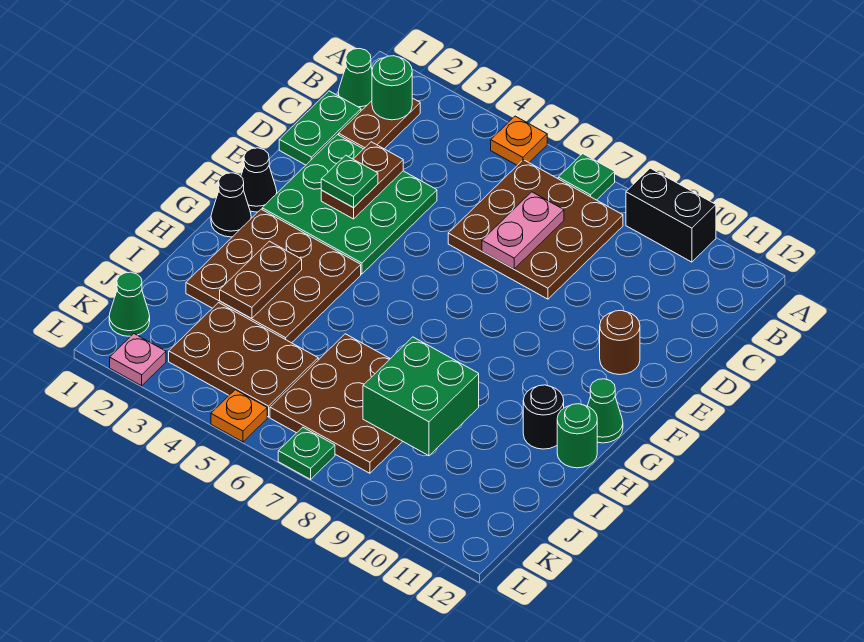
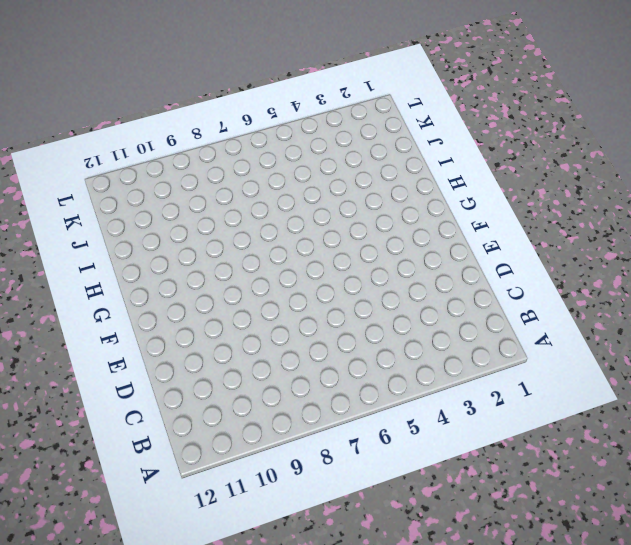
none -> orange plate A5 level 1
none -> green plate A7 level 1
none -> black brick A9:A10 level 1

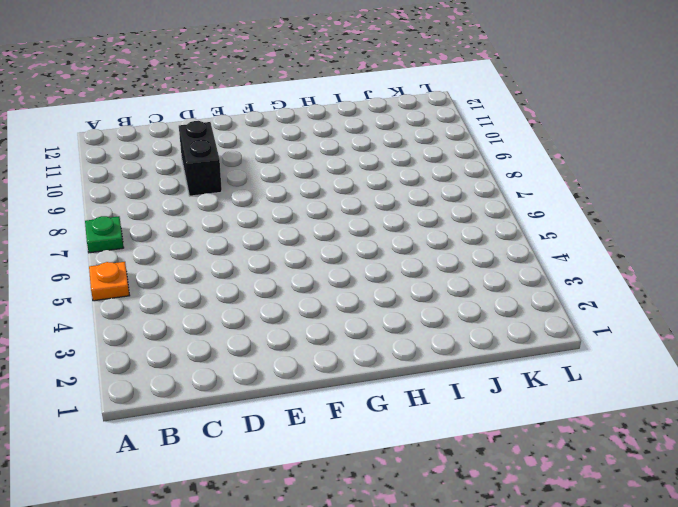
black brick D9:D10 level 1 -> black brick A9:A10 level 1
none -> green cone B1 level 1
none -> brown plate B2:C2 level 1
none -> brown plate B6:D8 level 1

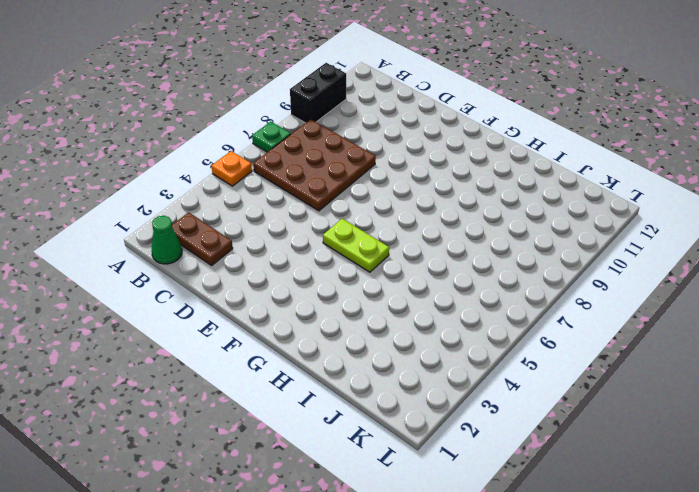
lime plate F5:G5 level 1 -> none
none -> green plate C1:D1 level 1
none -> green plate D2:F4 level 1
none -> brown round brick E11 level 1

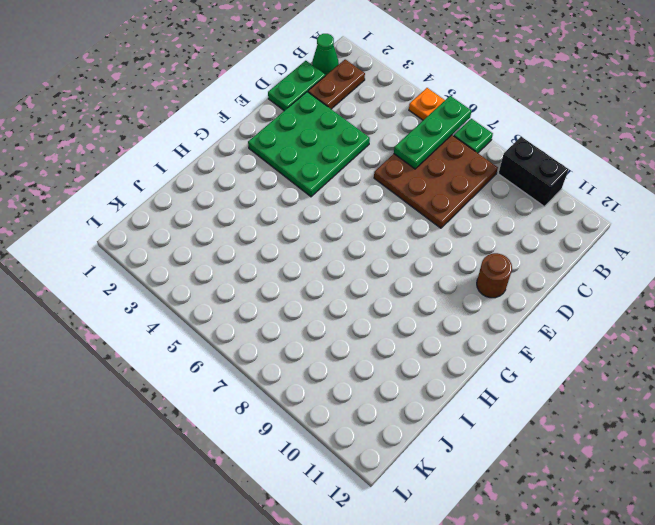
green plate A6:C6 level 2 -> none
none -> black cone F1 level 1
none -> black cone G1 level 1
none -> brown plate G2:I4 level 1

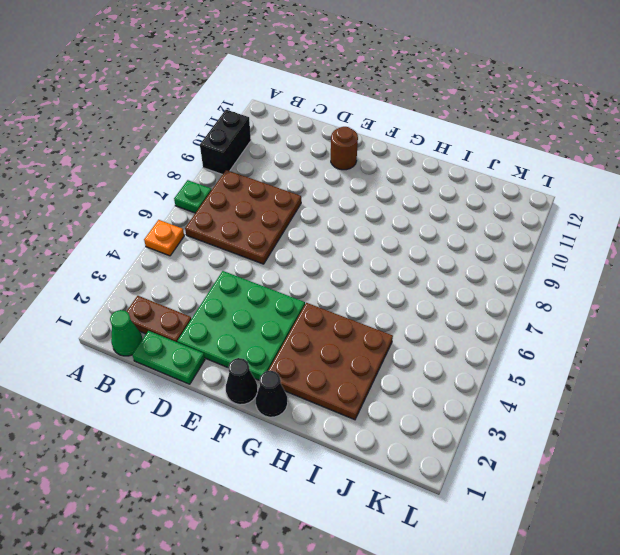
none -> green cone G12 level 1
none -> black round brick H11 level 1
none -> green round brick H12 level 1

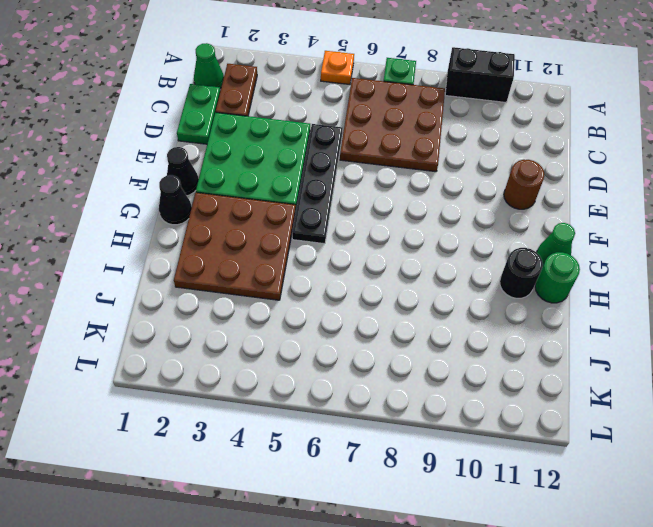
black plate D5:G5 level 1 -> none
none -> brown plate I6:K8 level 1
none -> brown plate J3:K5 level 1
none -> green cone K1 level 1

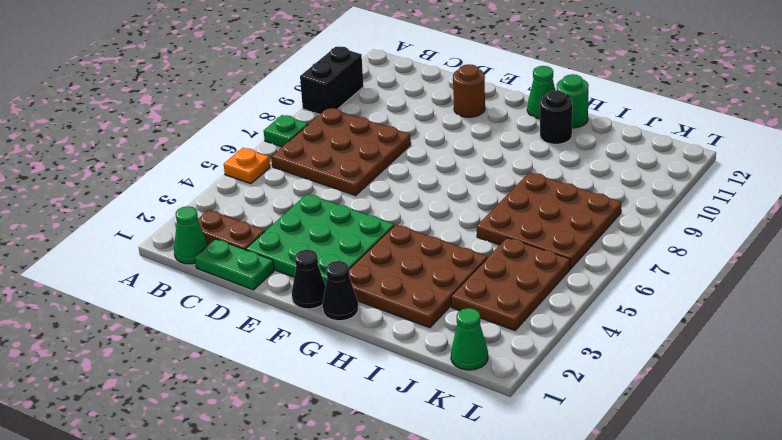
none -> pink plate L2 level 1
none -> orange plate L5 level 1
none -> green plate L7 level 1

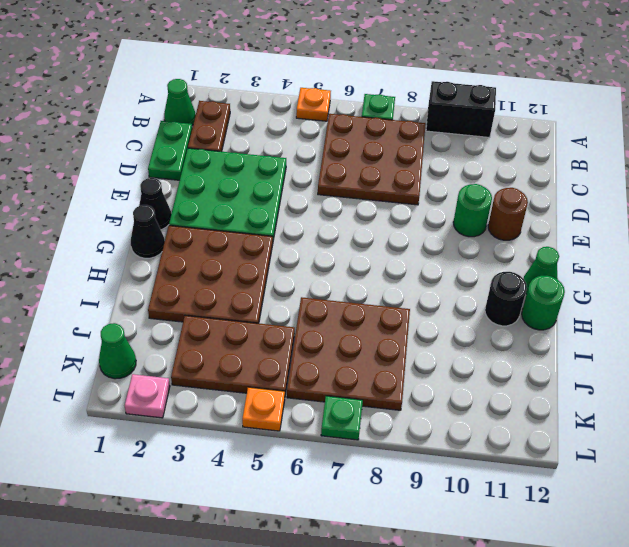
green round brick E10 level 1 -> green round brick B2 level 2
none -> pink plate C7:D7 level 2
none -> brown plate D3:E3 level 2
none -> brown plate H3:I3 level 2

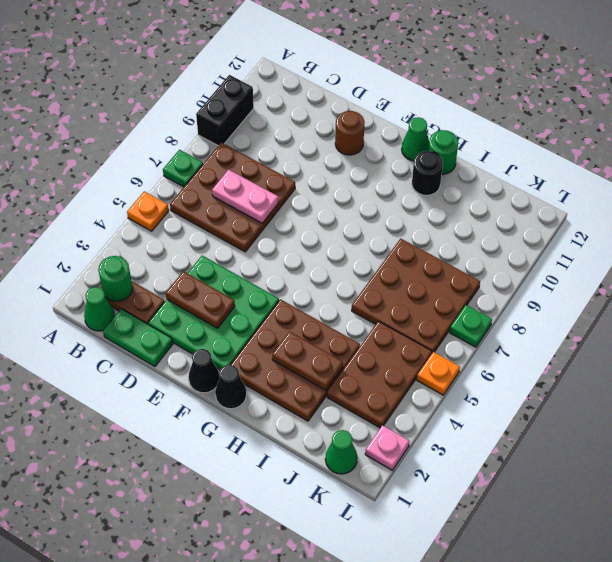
none -> green brick I8:J9 level 2
none -> green plate E3 level 3

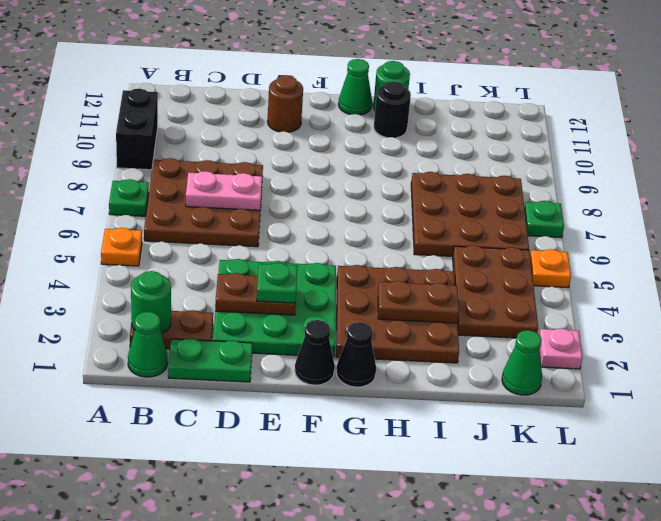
none -> green brick I8:J9 level 2

